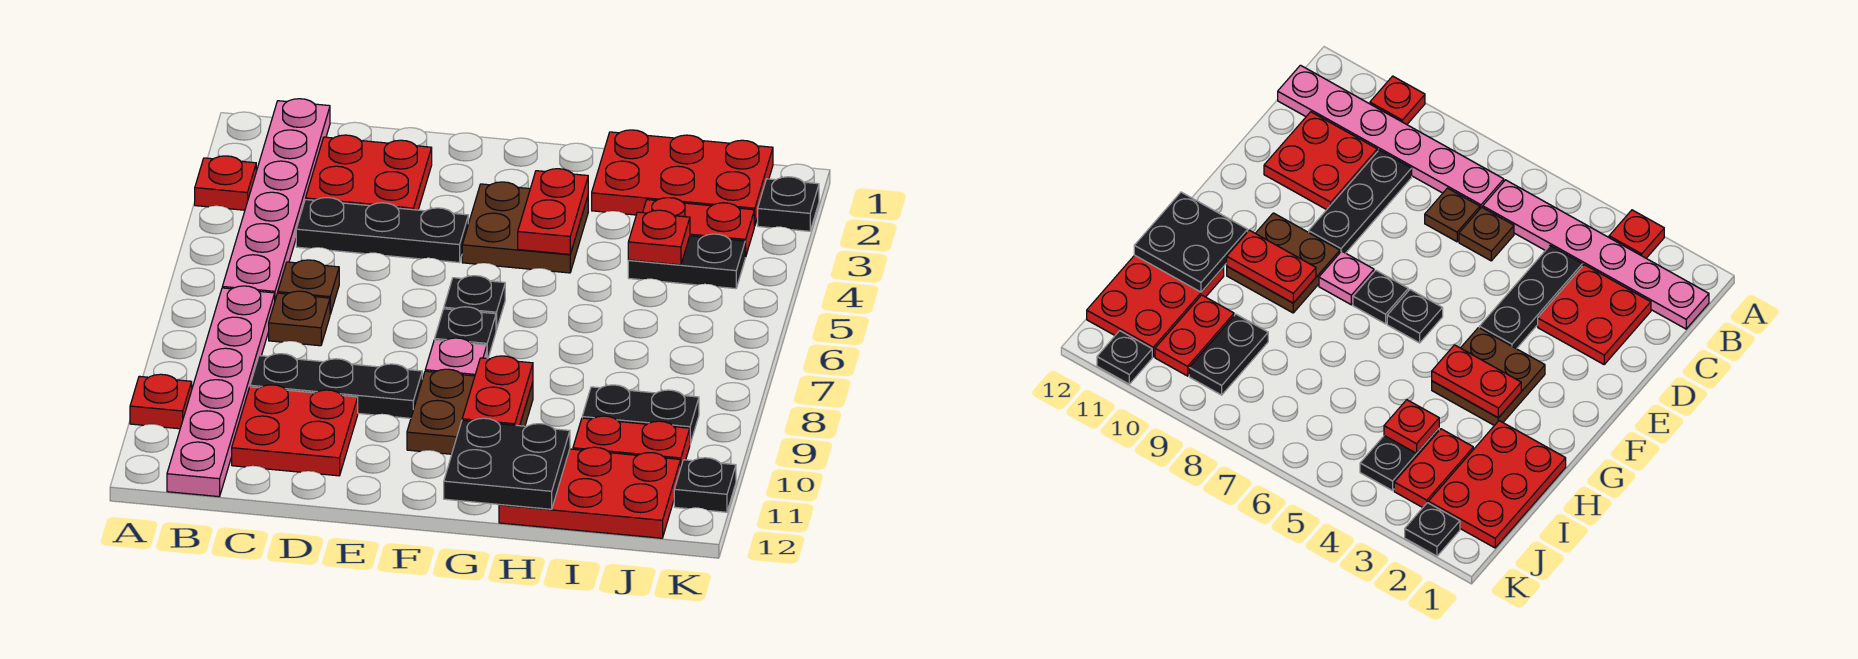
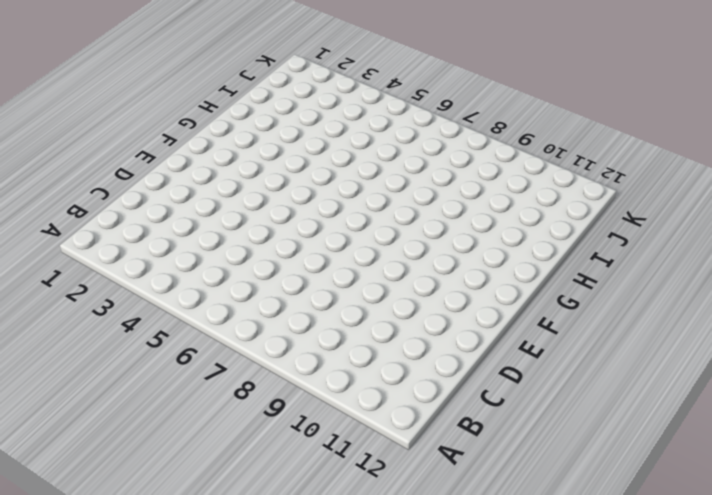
none -> red plate A3 level 1
none -> red plate A10 level 1
none -> pink plate B1:B6 level 1

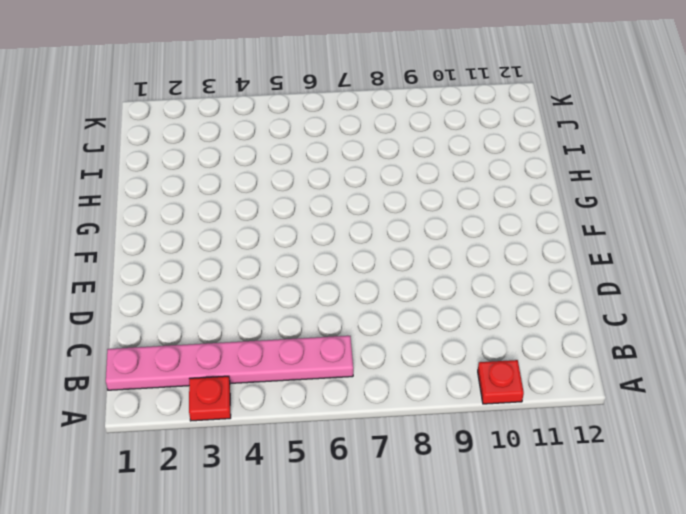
none -> pink plate B7:B12 level 1
none -> red plate C2:D3 level 1
none -> black plate C4:E4 level 1

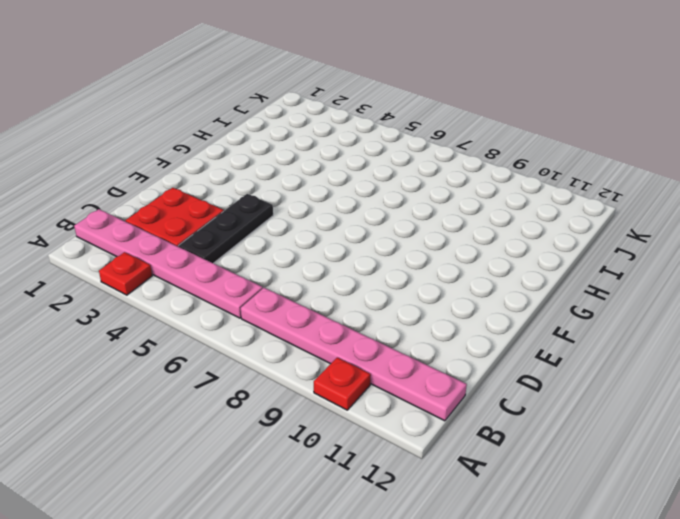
none -> brown plate C6 level 1
none -> brown plate C7 level 1
none -> black plate C9:E9 level 1

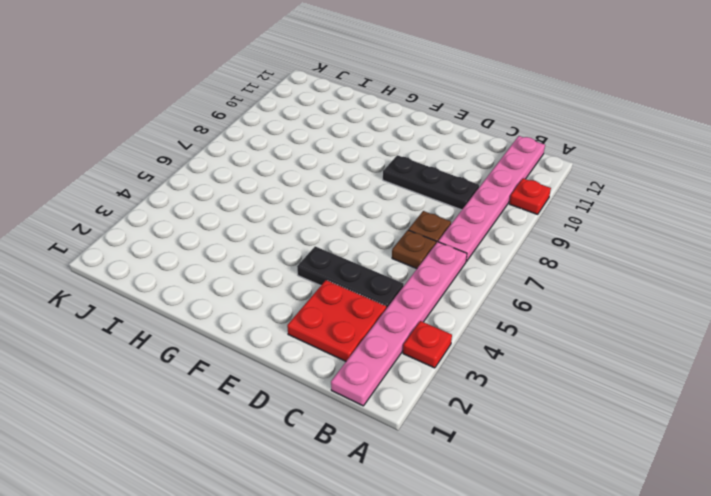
none -> red plate C10:D11 level 1
none -> brown plate F3:G4 level 1
none -> black plate F6 level 1

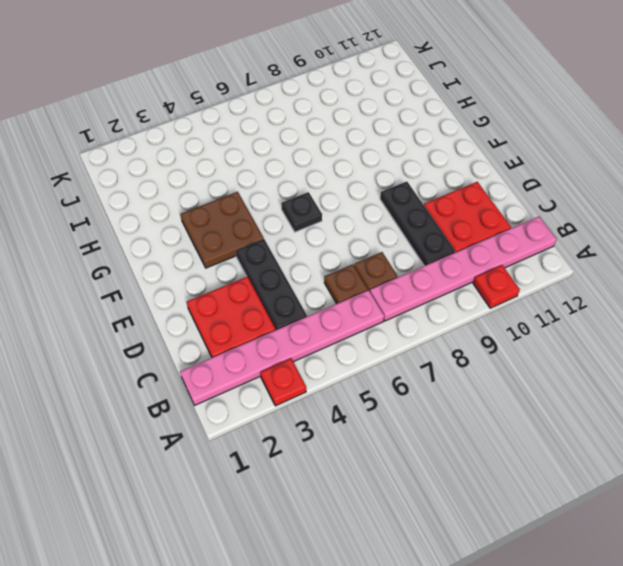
none -> black plate F7 level 1
none -> pink plate F8 level 1
none -> brown plate F9:G10 level 1

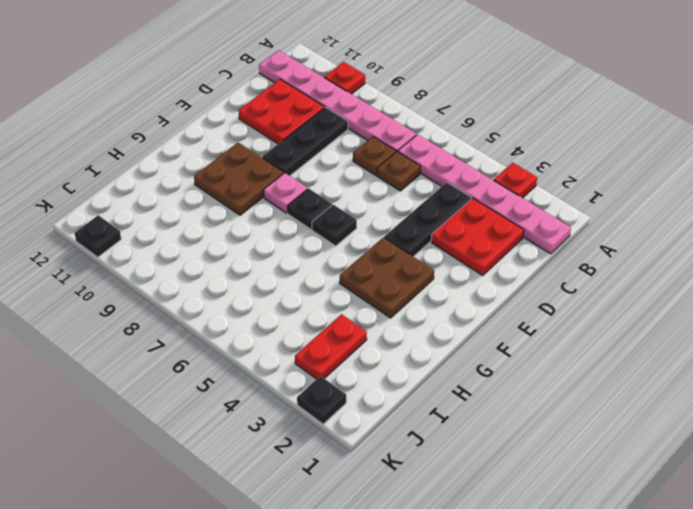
none -> red plate H1:J2 level 1
none -> red plate H11:J12 level 1
none -> black plate I4:J4 level 1

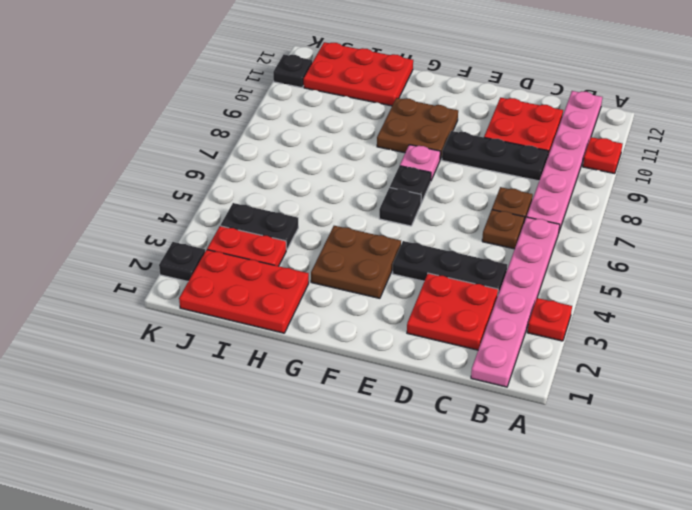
none -> black plate I9:J9 level 1
none -> red plate I10:J10 level 1
none -> red plate G3:G4 level 2

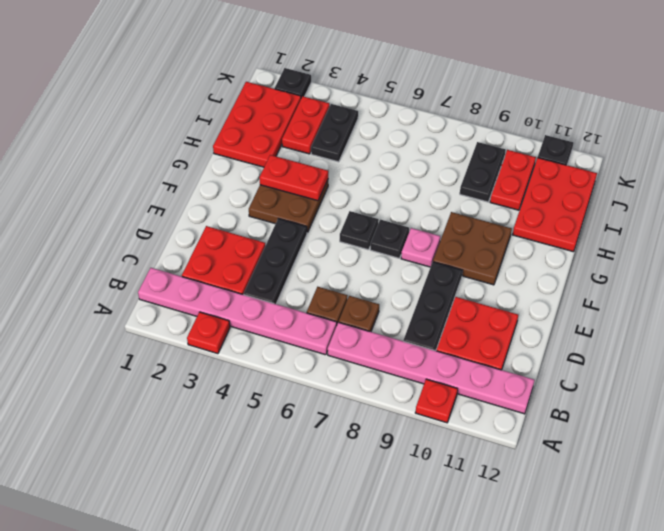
none -> red plate G9:G10 level 2
none -> black plate G11:H12 level 2
none -> red plate I4 level 2

